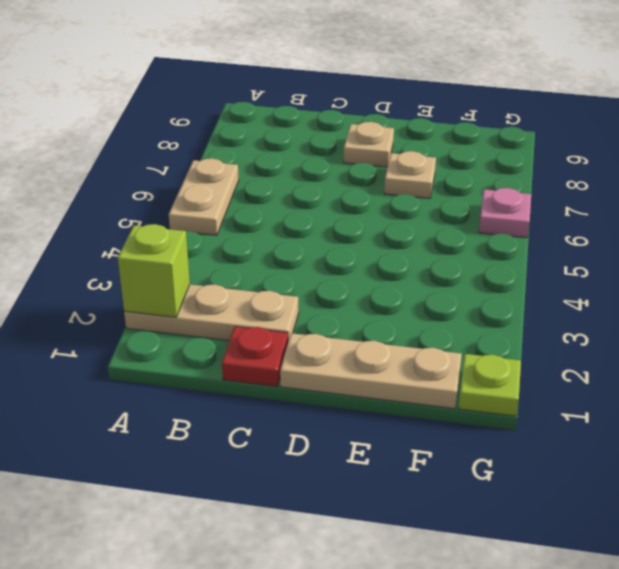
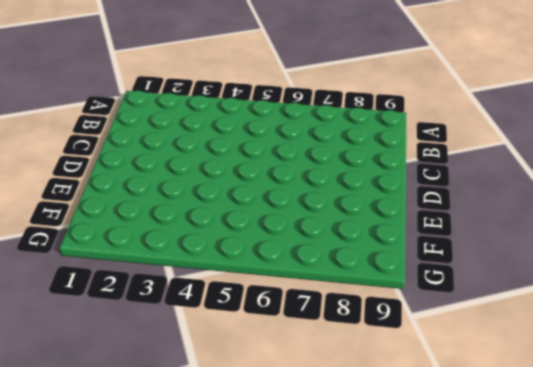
none -> tan plate A2:C2 level 1
none -> tan plate A5:A6 level 1

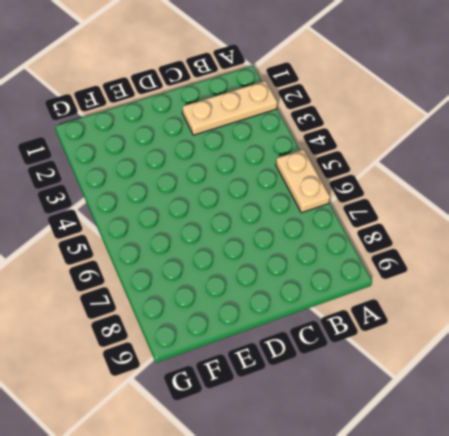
none -> red plate C1 level 1
none -> tan plate D1:F1 level 1

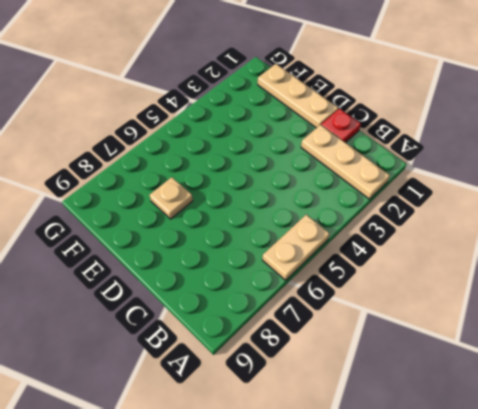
none -> tan plate D8 level 1
none -> lime plate G1 level 1

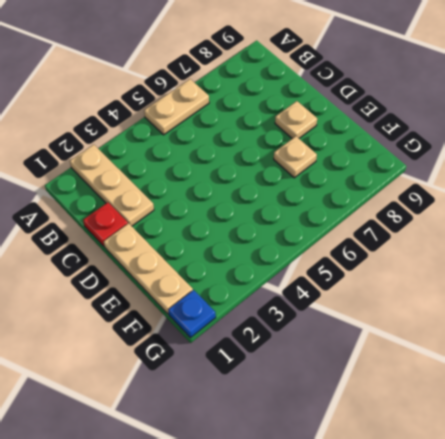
blue plate G1 level 1 -> lime plate G1 level 1
none -> pink plate G6 level 1
none -> lime brick A2 level 2

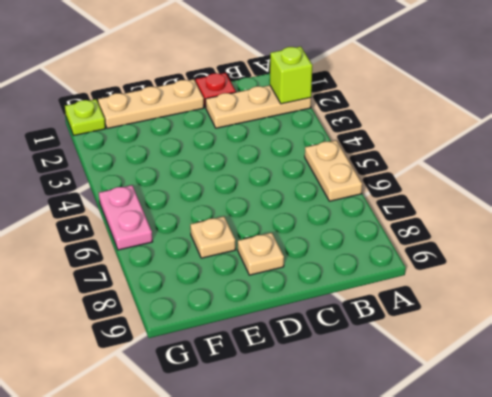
pink plate G5:G6 level 1 -> pink plate G6 level 1

